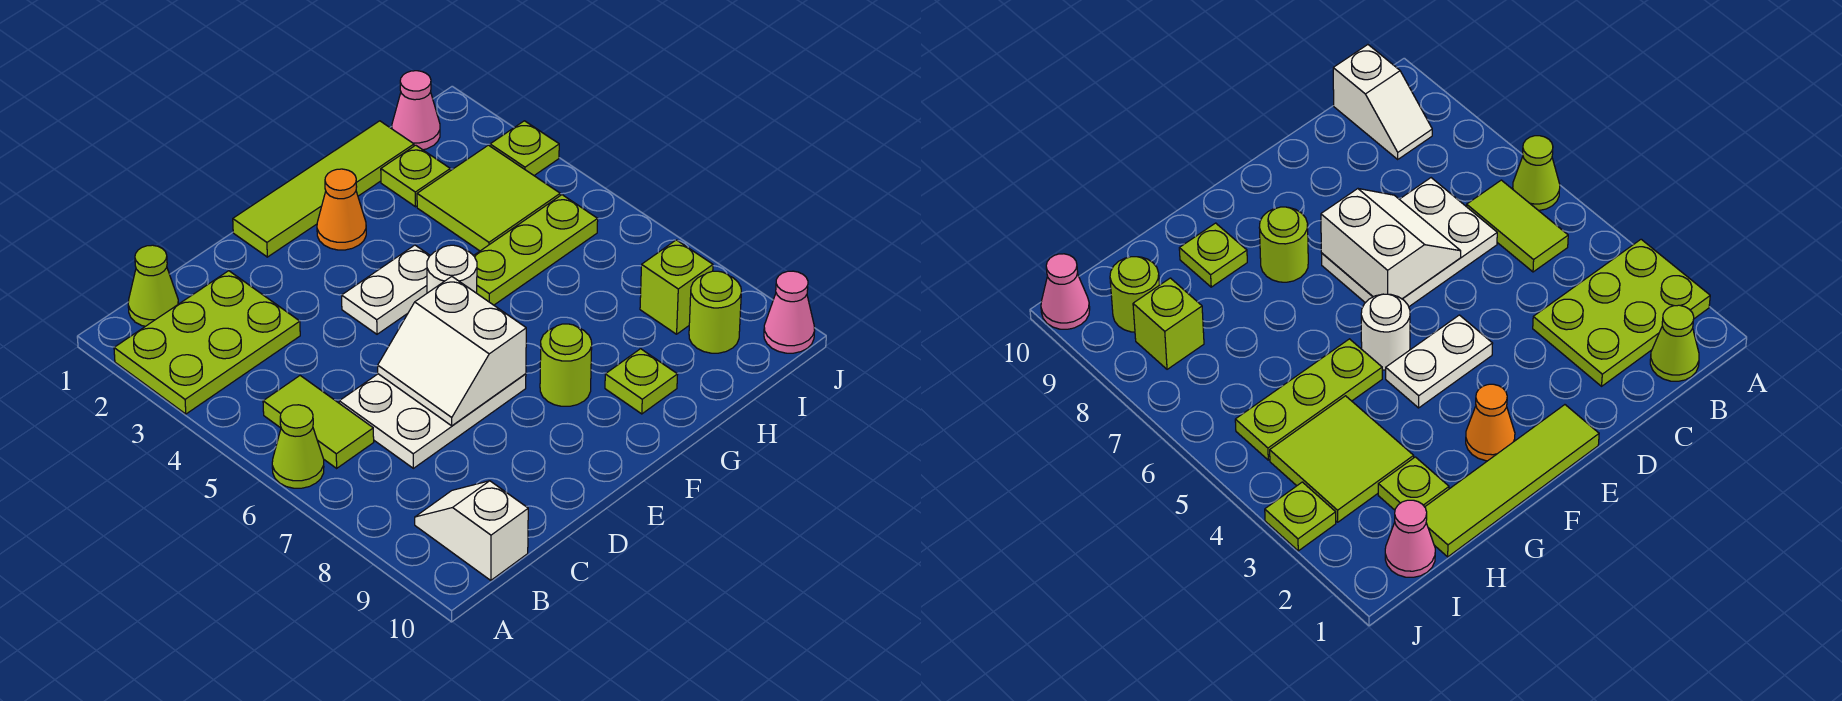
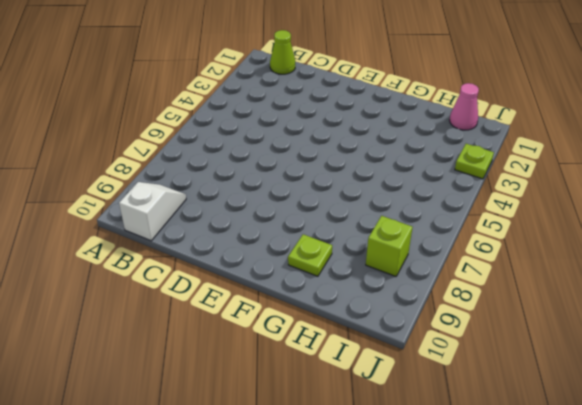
none -> lime plate A2:C3 level 1
none -> lime cone A6 level 1
none -> lime tile B5:B6 level 1

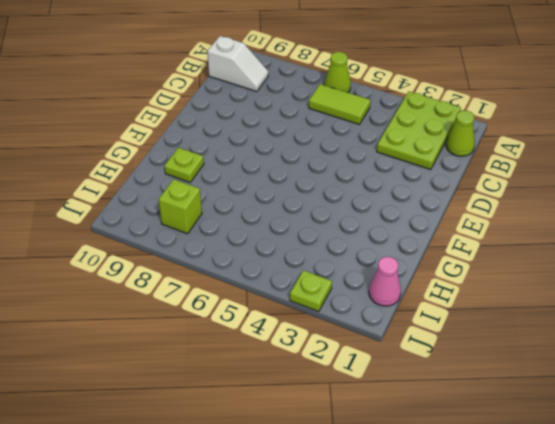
none -> white plate C6:E7 level 1
none -> lime tile E1:H1 level 1
none -> white plate E4:F4 level 1

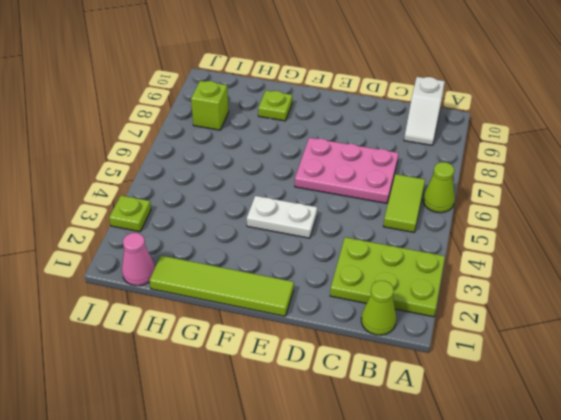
pink plate C6:E7 level 1 -> white plate C6:E7 level 1
none -> orange cone F2 level 1
none -> white round brick F5 level 1
none -> lime round brick F8 level 1

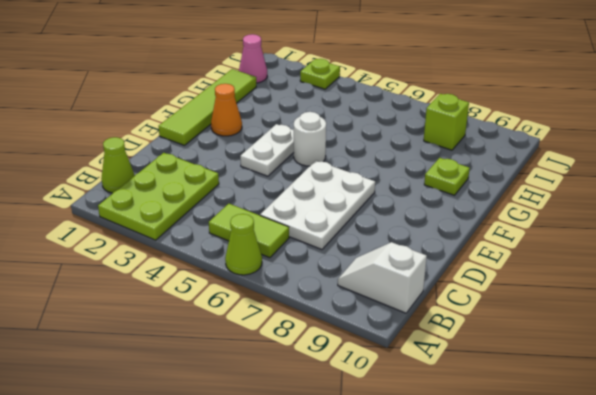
none -> lime round brick F8 level 1
none -> lime plate G5:I5 level 1
none -> lime plate H2 level 1

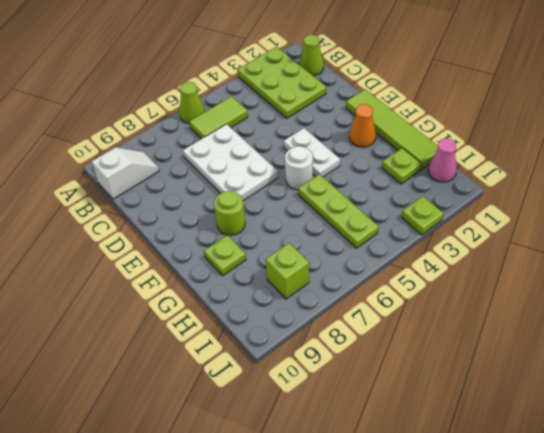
none -> lime tile H3:I4 level 1
none -> lime round brick I9 level 1
none -> pink cone J10 level 1

